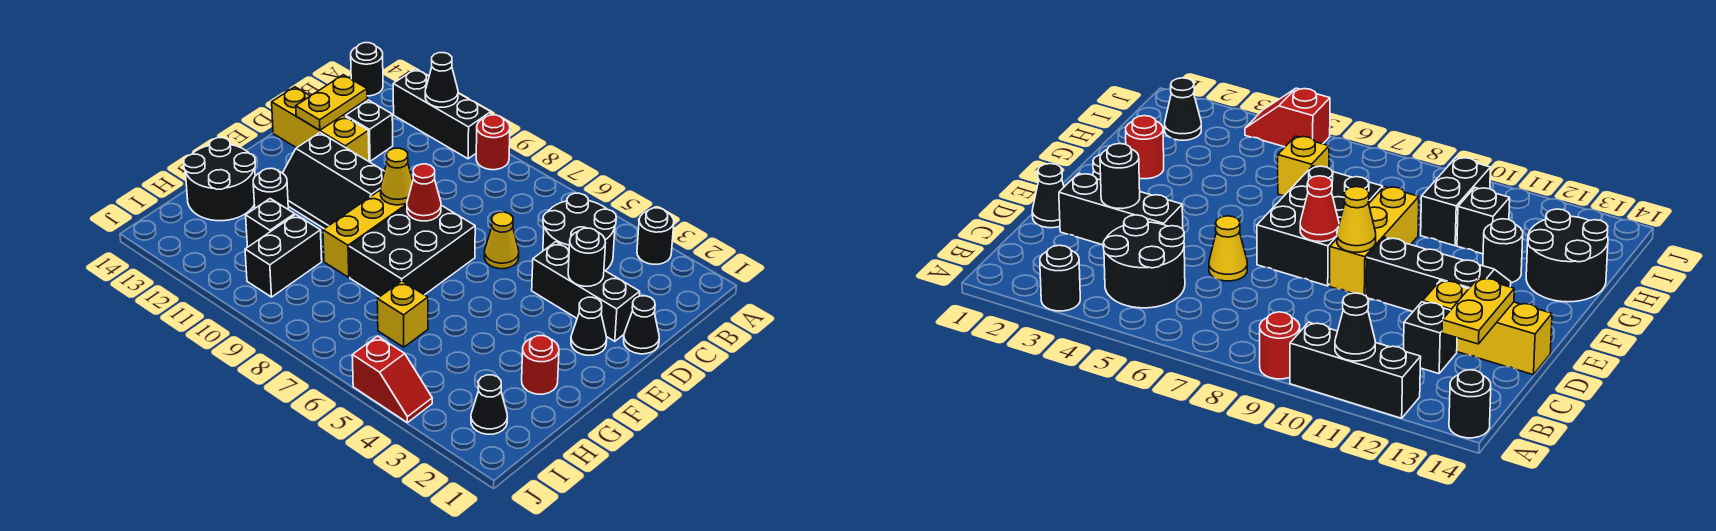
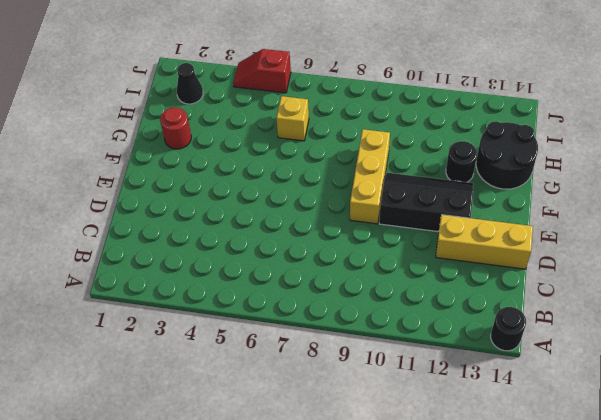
none -> black round brick A3 level 1
none -> red round brick A9 level 1
none -> black brick A10:A12 level 1

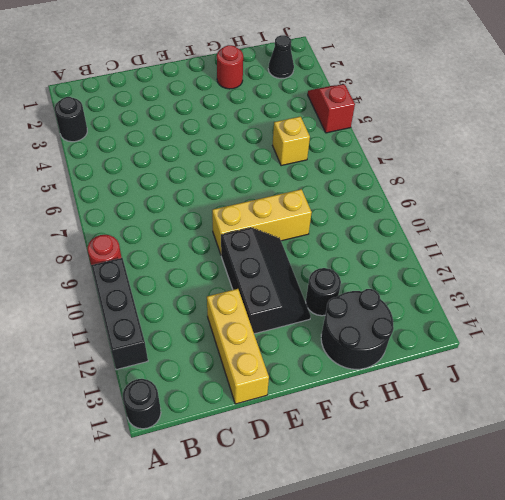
none -> black round brick B4:C5 level 1
none -> black brick C12 level 1
none -> black cone D1 level 1

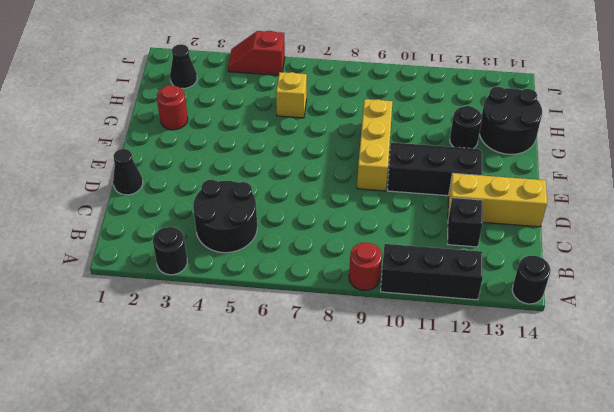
none -> black brick D2:D4 level 1
none -> yellow cone D6 level 1
none -> black cone E2 level 1

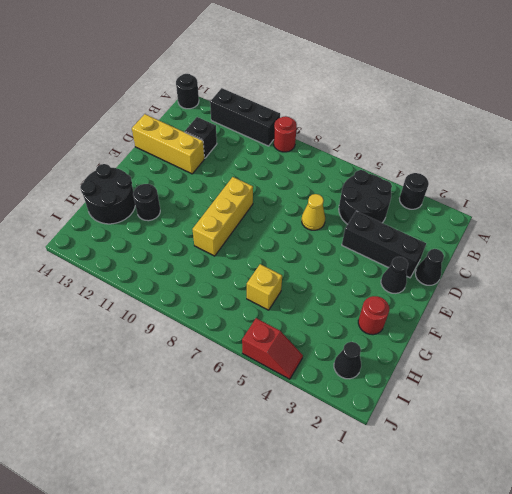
none -> black brick E7:G8 level 1
none -> black slope E10:F12 level 1 top E
none -> black brick H10:I10 level 1

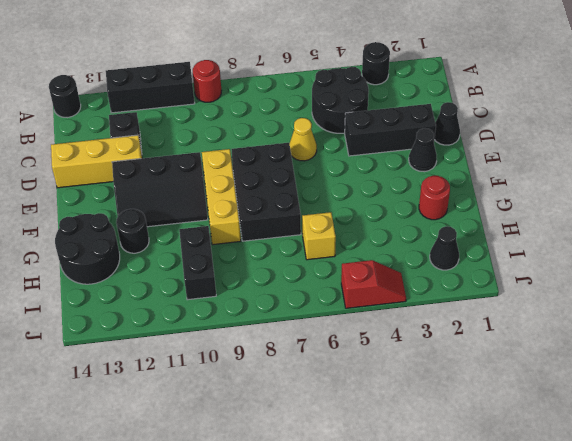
none -> black brick H11 level 1
none -> black cone A11 level 2
none -> yellow plate C13:D13 level 2

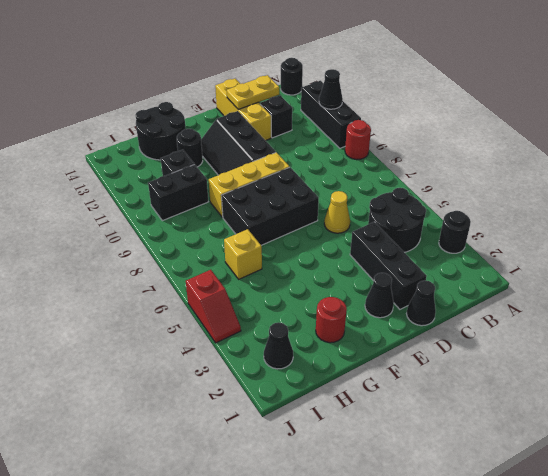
none -> black round brick D3 level 2
none -> red cone E8 level 2
none -> yellow cone E9 level 2

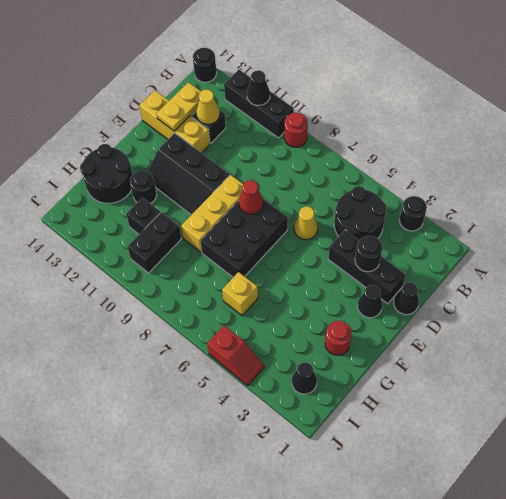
yellow cone C12 level 2 -> yellow cone E9 level 2

